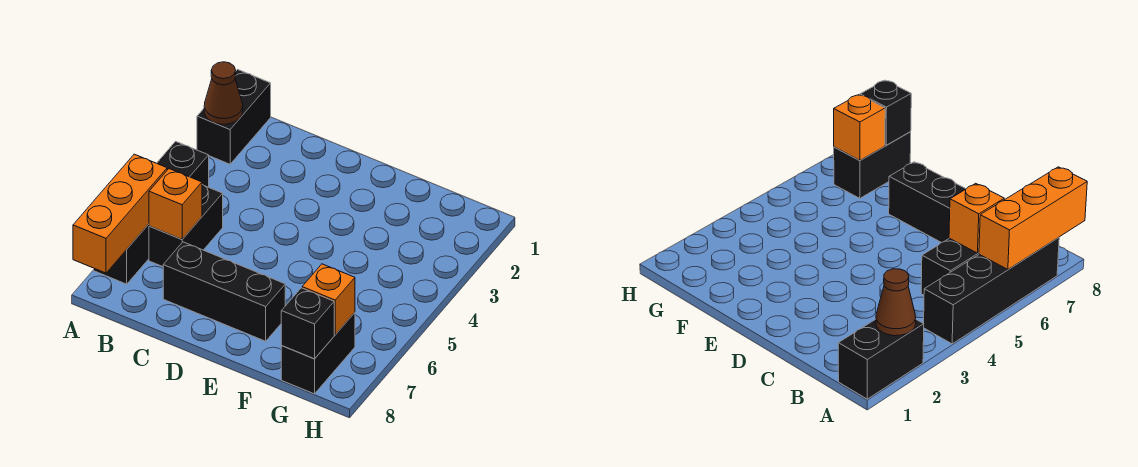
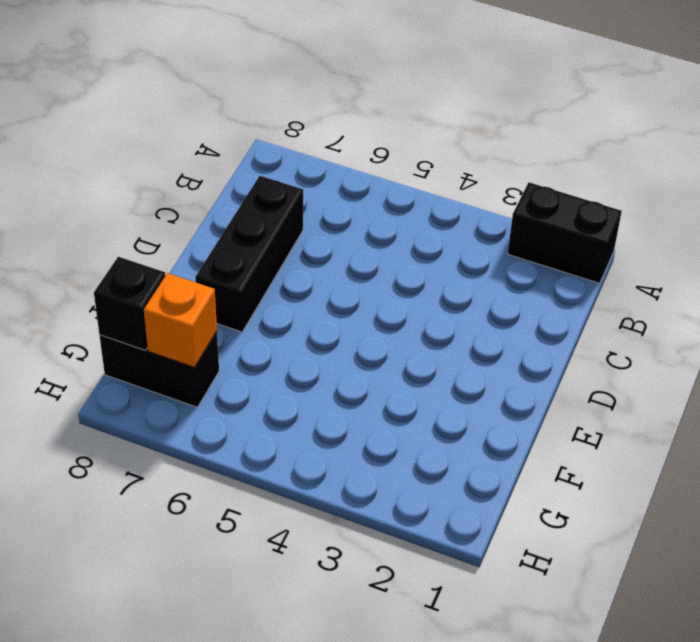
none -> black brick A4:A7 level 1
none -> black brick B5:B6 level 1

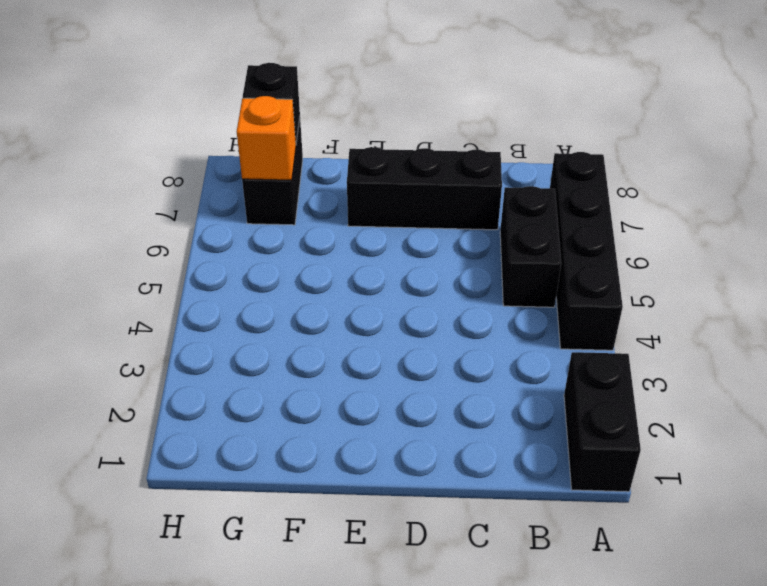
none -> brown cone A2 level 2
none -> orange brick A6:A8 level 2

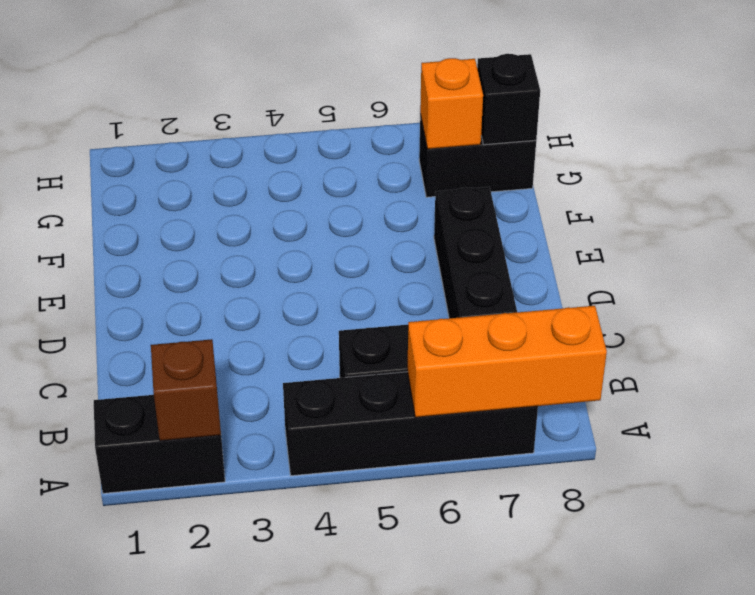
brown brick A2 level 2 -> brown cone A2 level 2
none -> orange brick B6 level 2

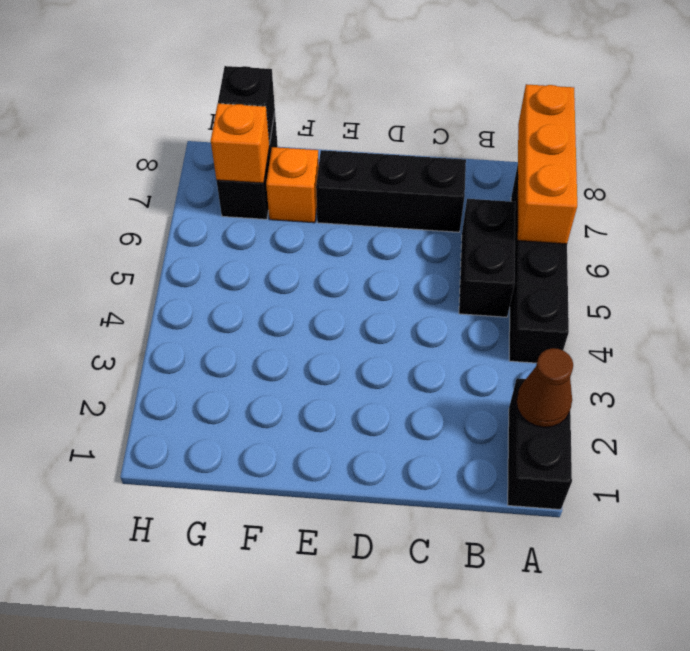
orange brick F7 level 1 -> orange brick B6 level 2

